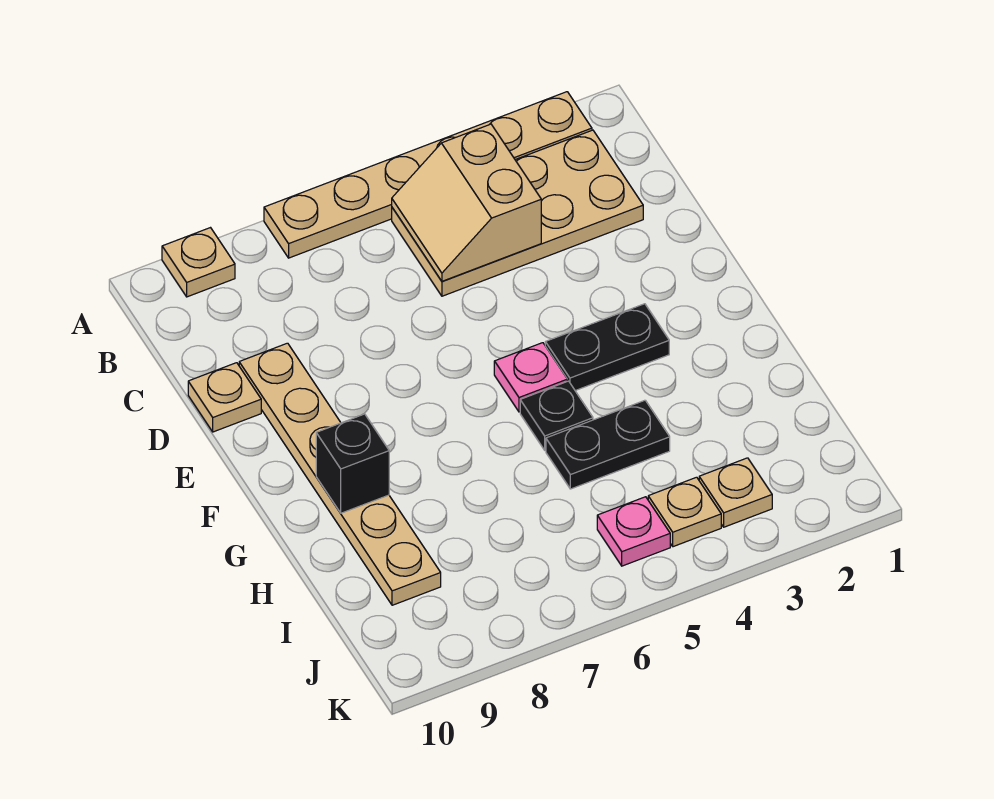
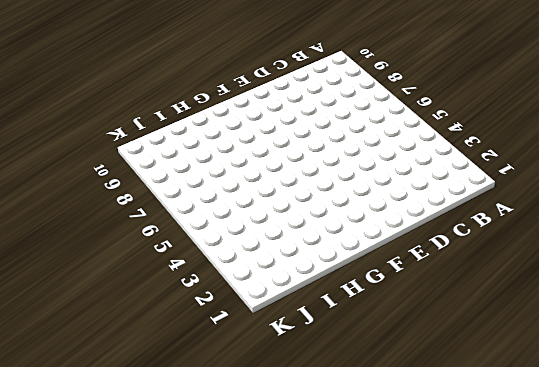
none -> tan plate A2:A7 level 1
none -> tan plate A9 level 1
none -> tan plate B2:C5 level 1

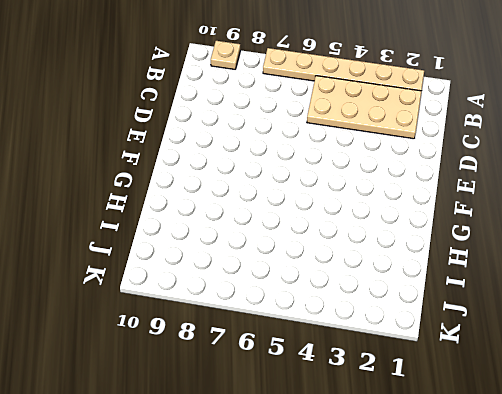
none -> tan plate D9:I9 level 1
none -> tan plate D10 level 1
none -> black plate F3:F4 level 1

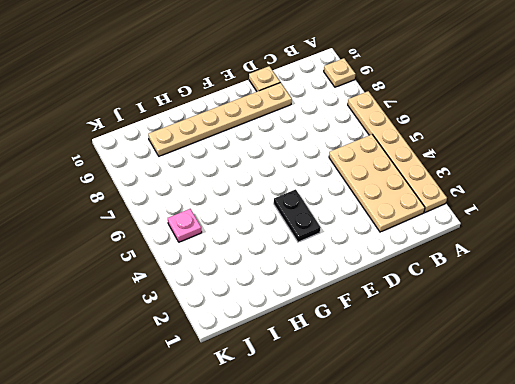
none -> pink plate F5 level 1
none -> black plate G5 level 1
none -> black plate H4:H5 level 1

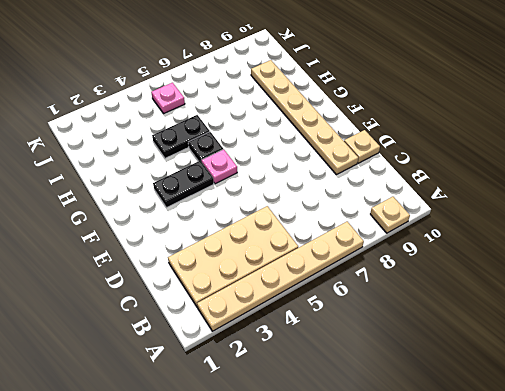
none -> tan plate J3 level 1
none -> tan plate J4 level 1
none -> tan slope B4:C5 level 2 top 4

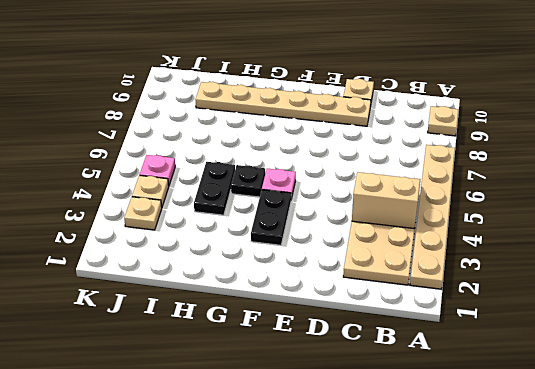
none -> black brick G9 level 2

